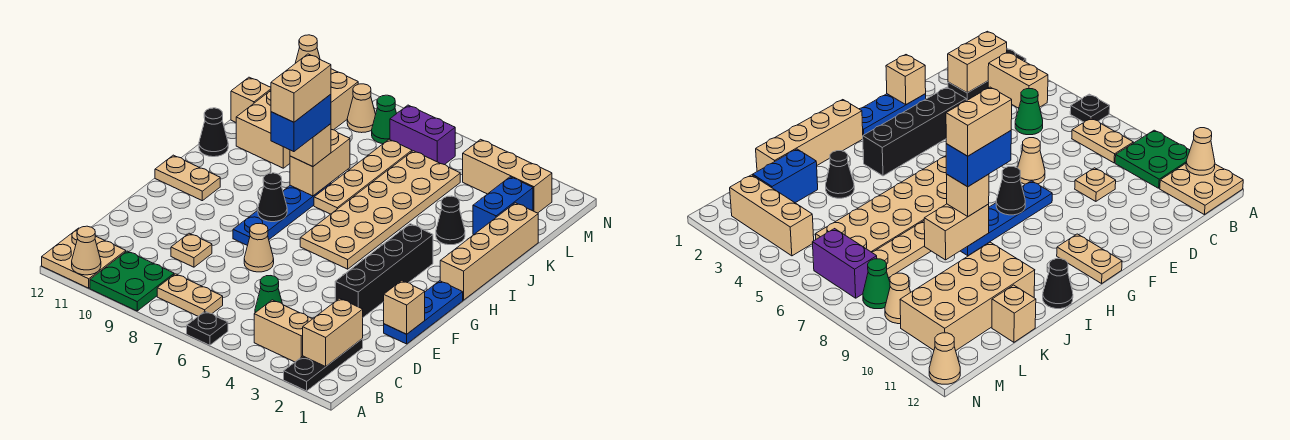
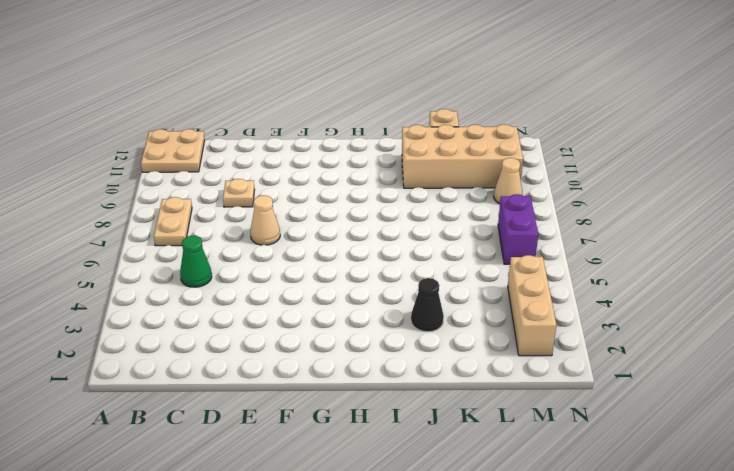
none -> black plate A2:C2 level 1
none -> black plate A6 level 1
none -> green plate A9:B10 level 1
none -> tan brick B3:B4 level 1

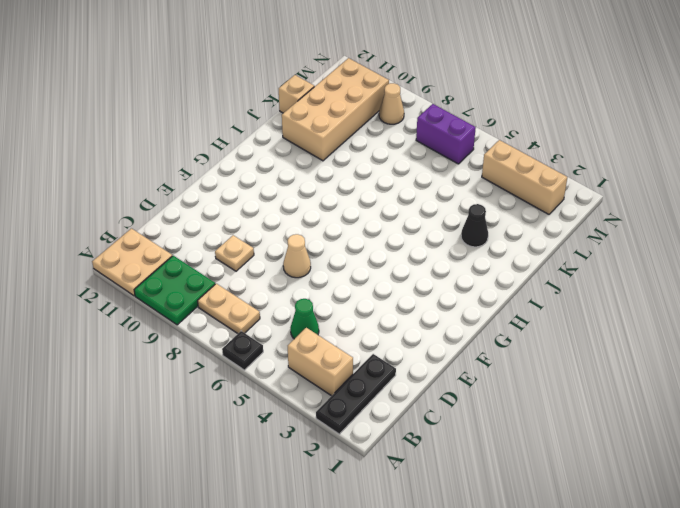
none -> blue plate E1:G1 level 1
none -> black brick E3:H3 level 1
none -> blue plate F8:I8 level 1
none -> tan plate G5:L6 level 1

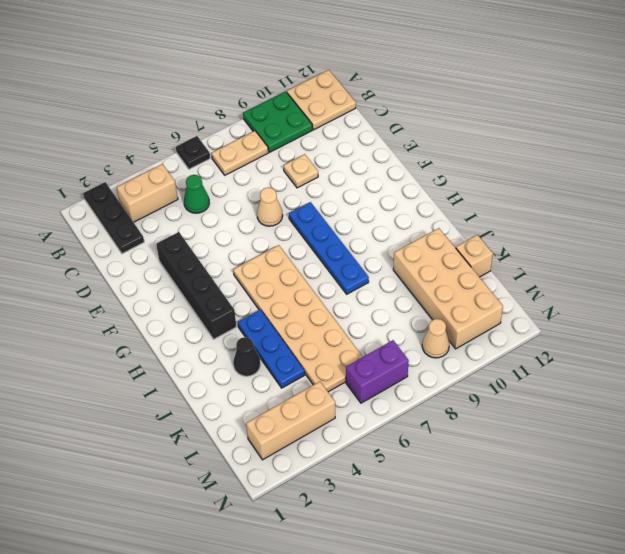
blue plate I4:K4 level 1 -> blue plate E1:G1 level 1
none -> tan plate G11:G12 level 1
none -> tan brick H1:K1 level 1
none -> tan plate I7:L7 level 1
none -> black cone I12 level 1

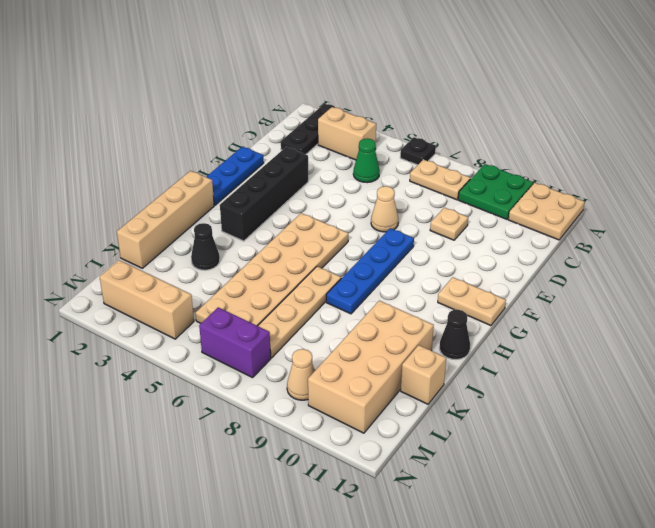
none -> blue brick K2:L2 level 1
none -> green cone M8 level 1
none -> tan cone N12 level 1
none -> tan cone A11 level 2

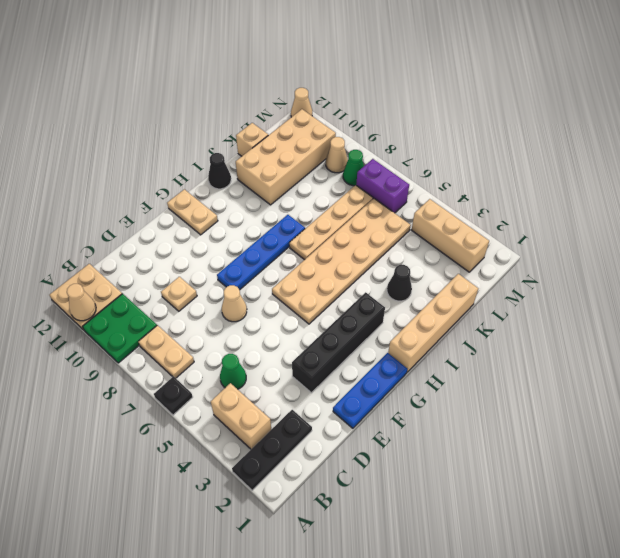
none -> blue brick K2:L2 level 1
none -> tan brick B2:C2 level 2
none -> tan brick E1 level 2
none -> black cone G8 level 2

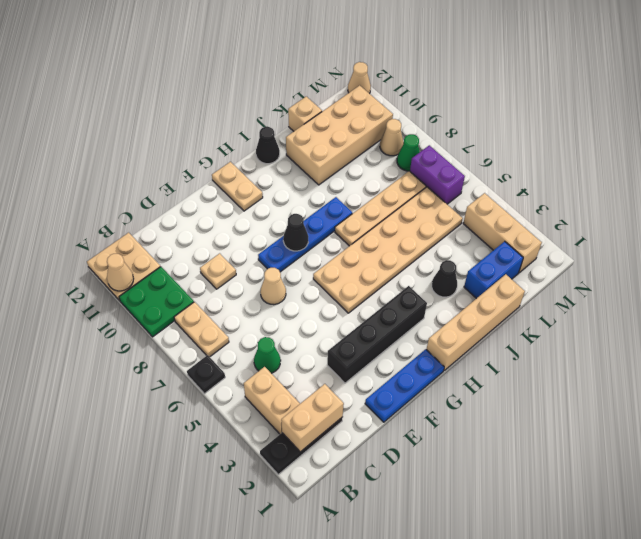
none -> tan brick E1 level 2
none -> tan brick I8:J8 level 2
none -> tan brick I8 level 3
none -> blue brick H8:I8 level 4

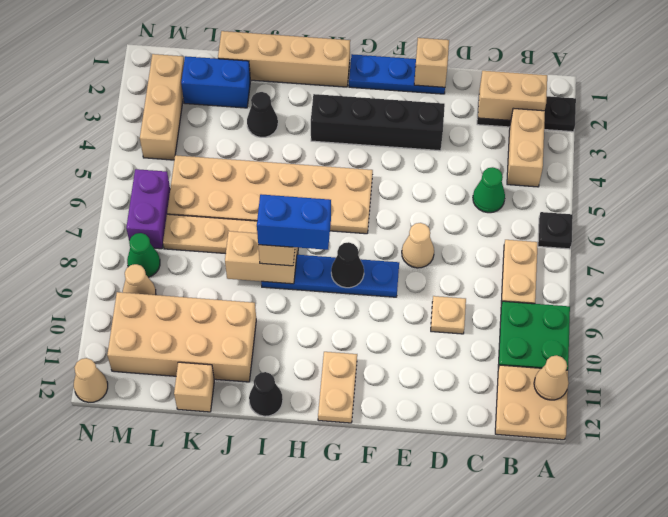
none -> tan brick H8:I8 level 5

